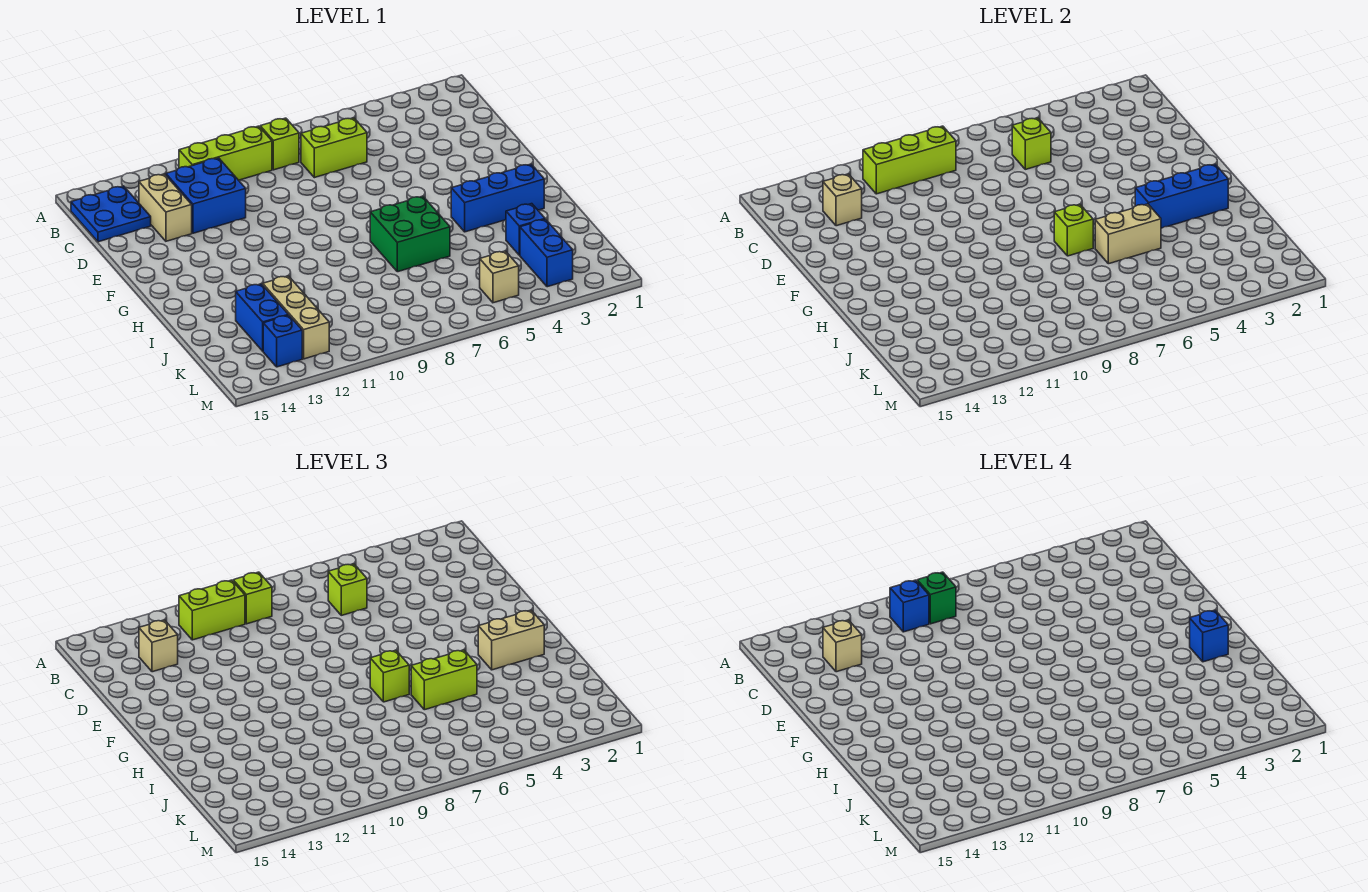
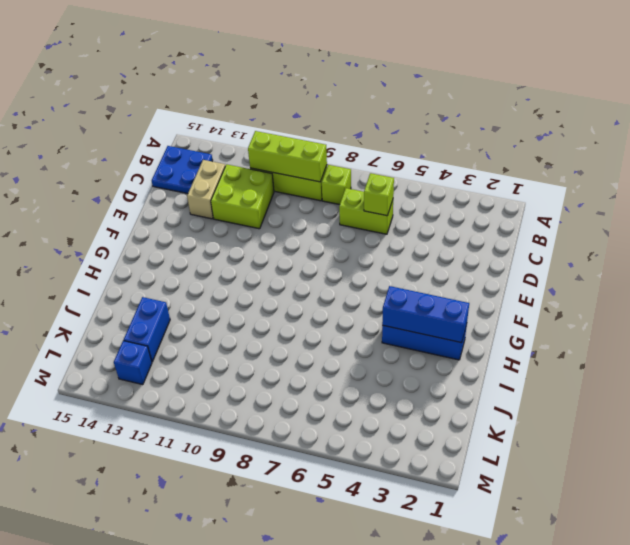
lime brick C11:D12 level 1 -> blue brick C11:D12 level 1
none -> green brick H6:I7 level 1
none -> blue brick J3 level 1
none -> tan brick J12:L12 level 1
none -> blue brick K3:L3 level 1

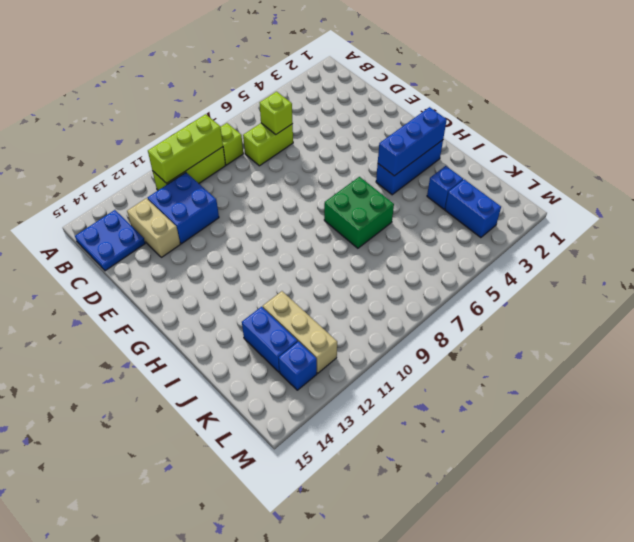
none -> tan brick L5 level 1
none -> tan brick C13 level 2
none -> lime brick H7 level 2
none -> tan brick I5:I6 level 2

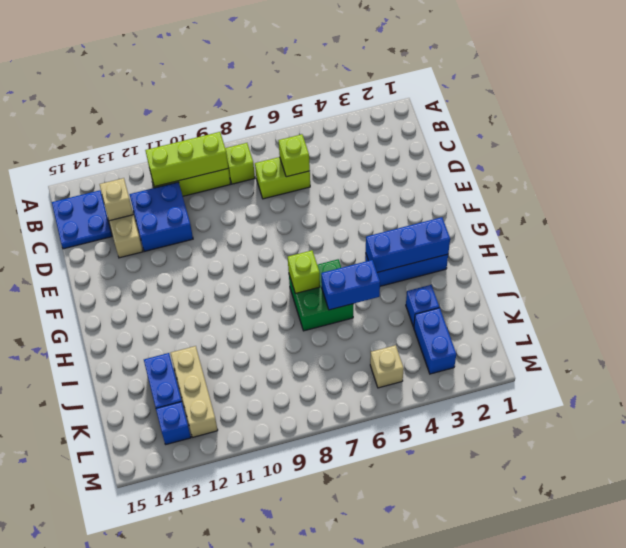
blue brick I5:I6 level 2 -> tan brick I5:I6 level 2
none -> lime brick B9 level 3
none -> lime brick B10:B11 level 3
none -> lime brick C6 level 3
none -> tan brick C13 level 3

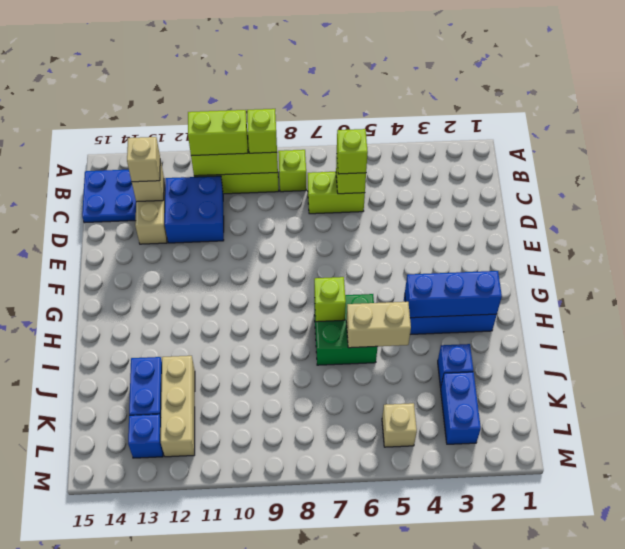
none -> tan brick H2:H3 level 3
none -> lime brick H7 level 3
none -> lime brick I5:I6 level 3
none -> green brick B9 level 4

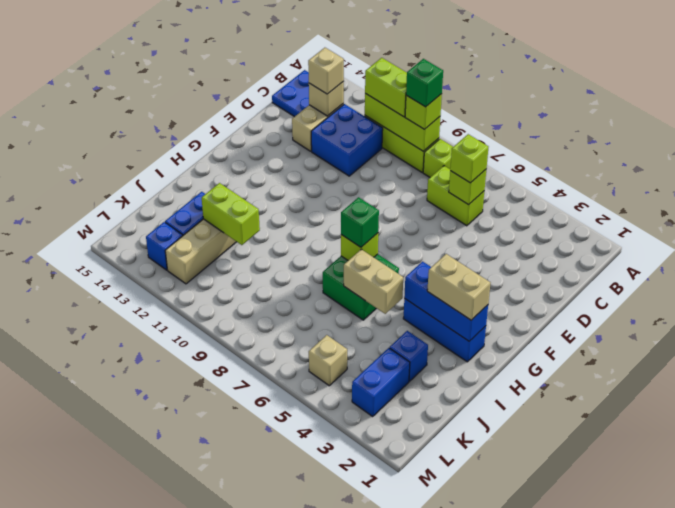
green brick H7 level 3 -> lime brick H7 level 3
lime brick J11:J12 level 2 -> lime brick I5:I6 level 3
none -> blue brick B10 level 4
none -> tan brick C13 level 4
none -> blue brick H2 level 4

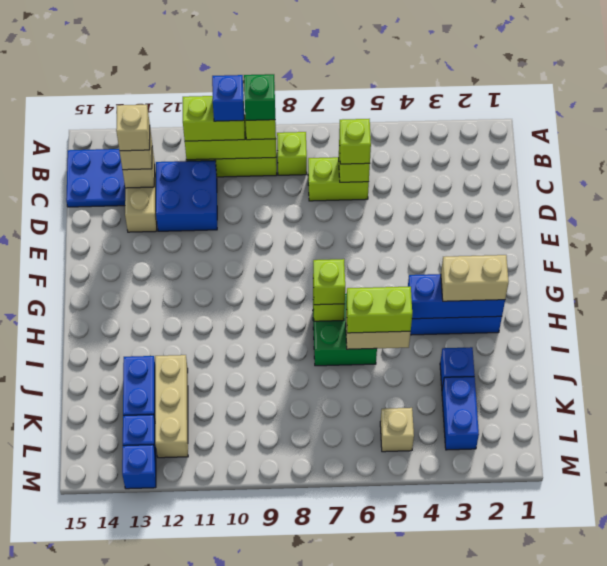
blue brick M13 level 1 -> blue brick H2 level 4

